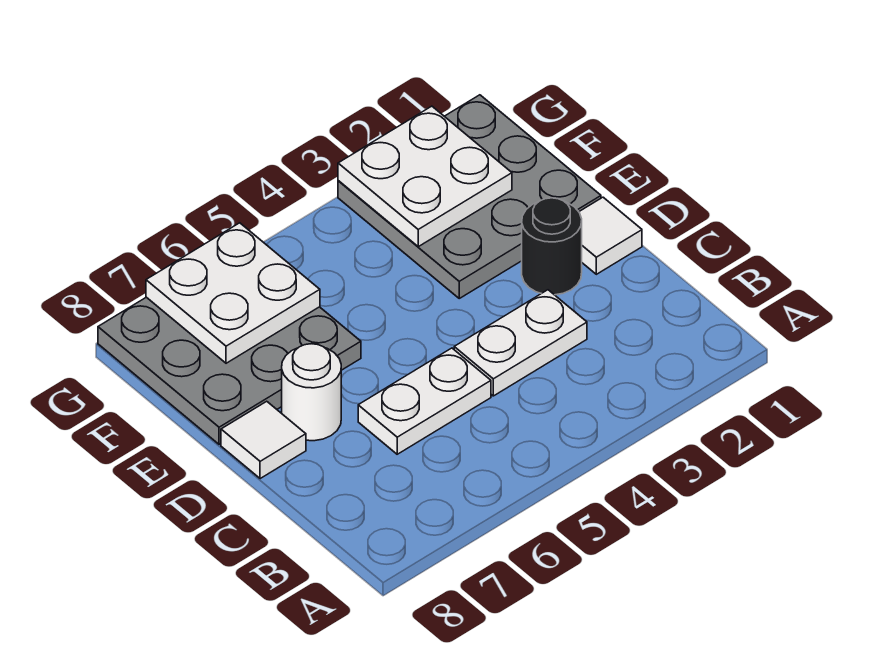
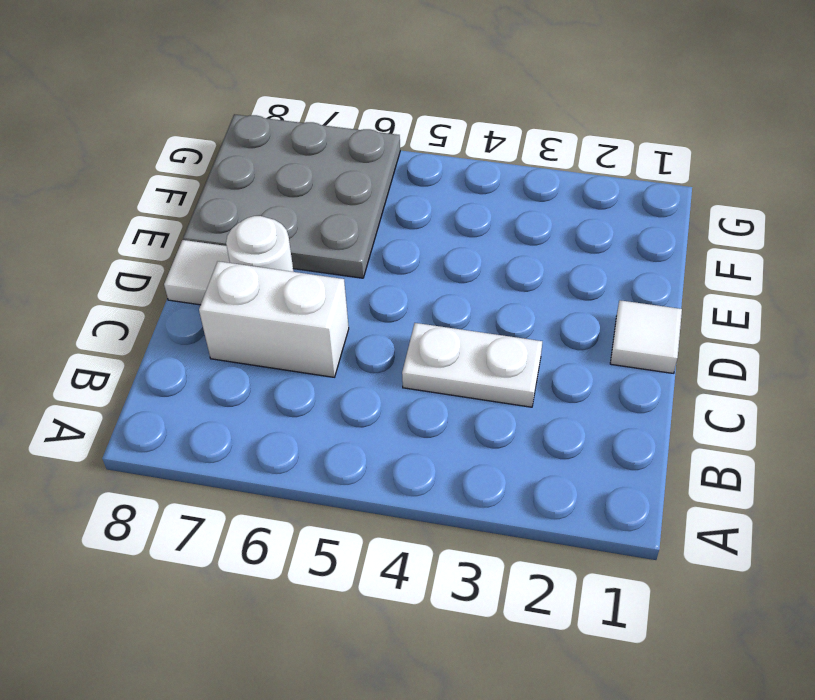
white brick C6:C7 level 1 -> white plate C5:C6 level 1
none -> black round brick D2 level 1
none -> grey plate E1:G3 level 1

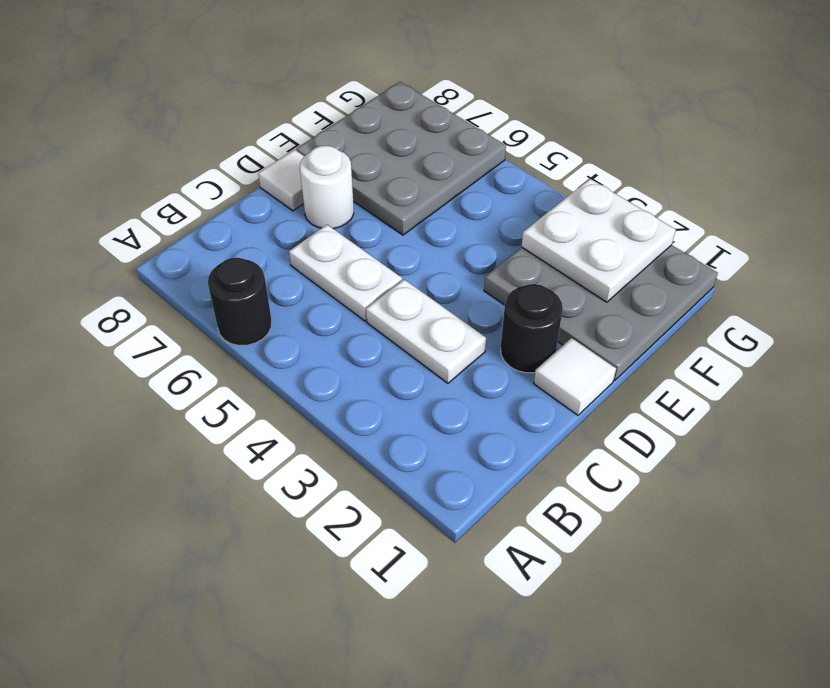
black round brick A6 level 1 -> none
none -> white plate F6:G7 level 2

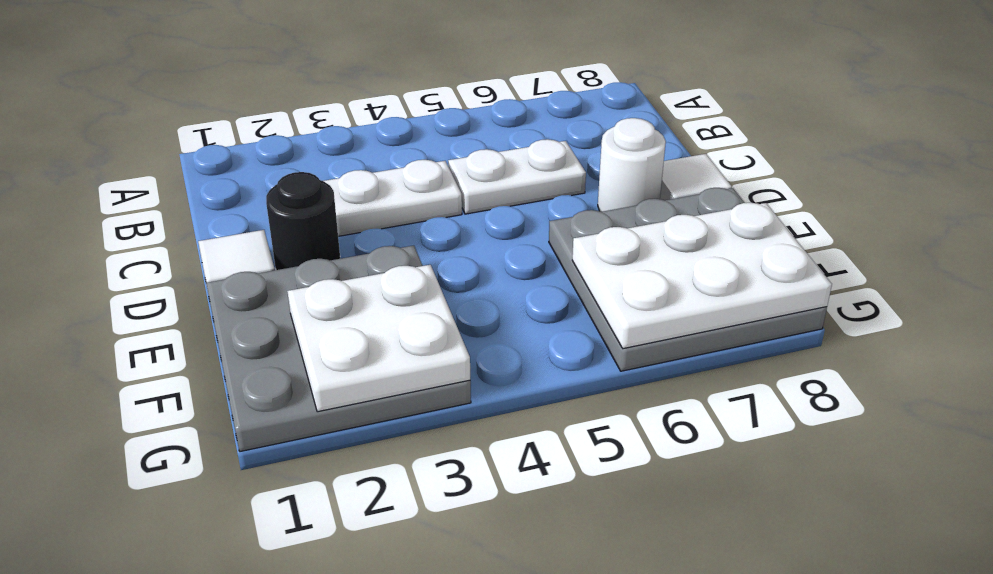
white plate F6:G8 level 2 -> white plate F6:G7 level 2

